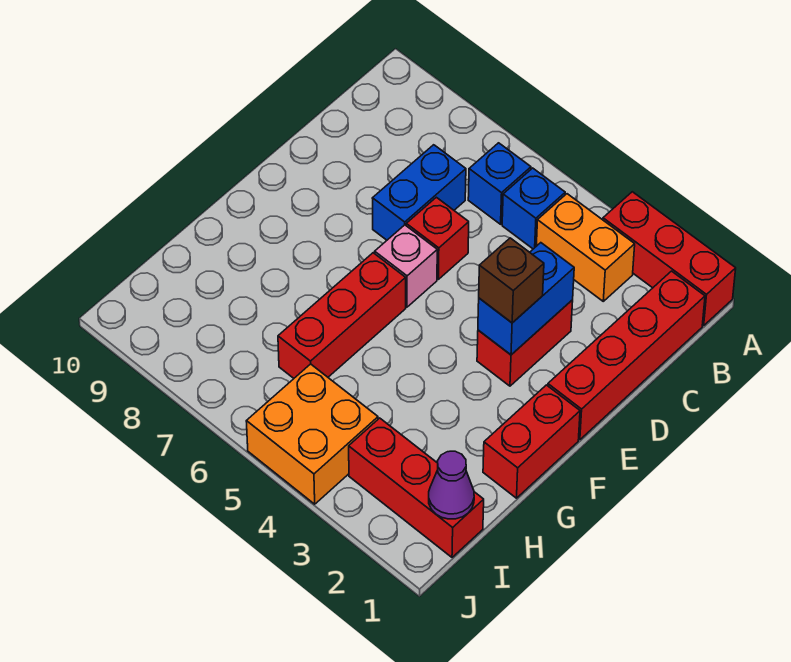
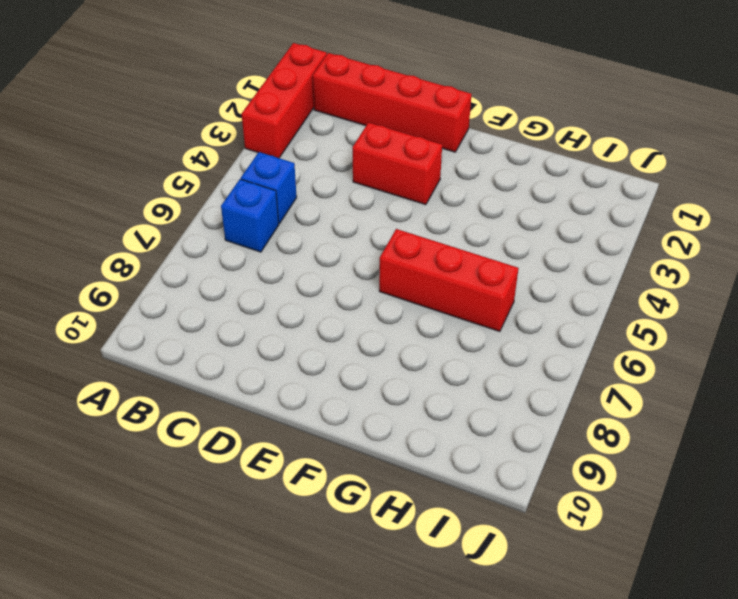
none -> orange brick B3:B4 level 1
none -> blue brick C7:D7 level 1
none -> red brick D6 level 1

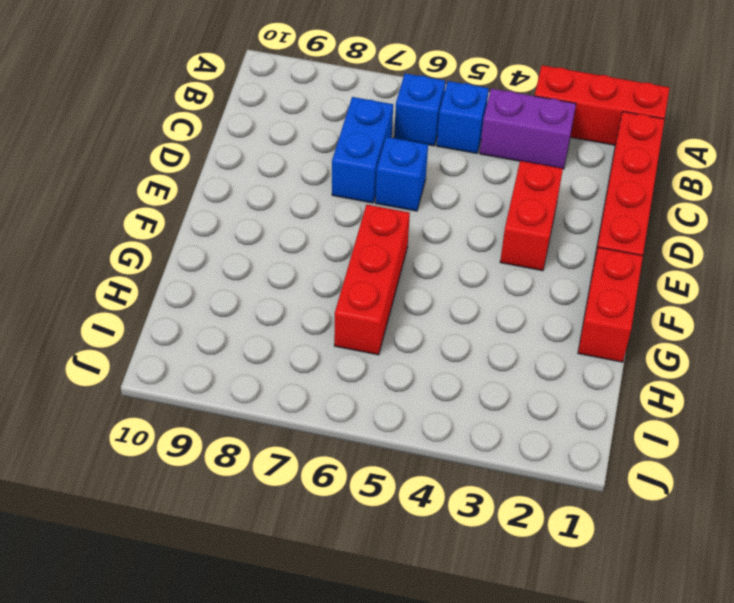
purple brick B3:B4 level 1 -> orange brick B3:B4 level 1
blue brick D6 level 1 -> red brick D6 level 1
none -> pink brick E6 level 1
none -> red brick I1:I3 level 1
none -> orange brick I4:J5 level 1

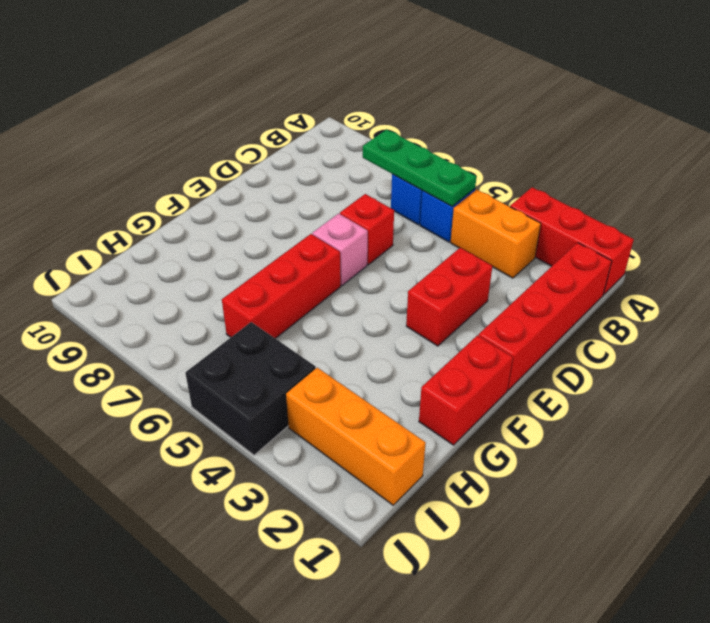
green plate B5:B7 level 2 -> none
orange brick I1:I3 level 1 -> red brick I1:I3 level 1
black brick I4:J5 level 1 -> orange brick I4:J5 level 1
none -> blue brick C7:D7 level 1
none -> blue brick D3:E3 level 2
none -> purple cone I1 level 2

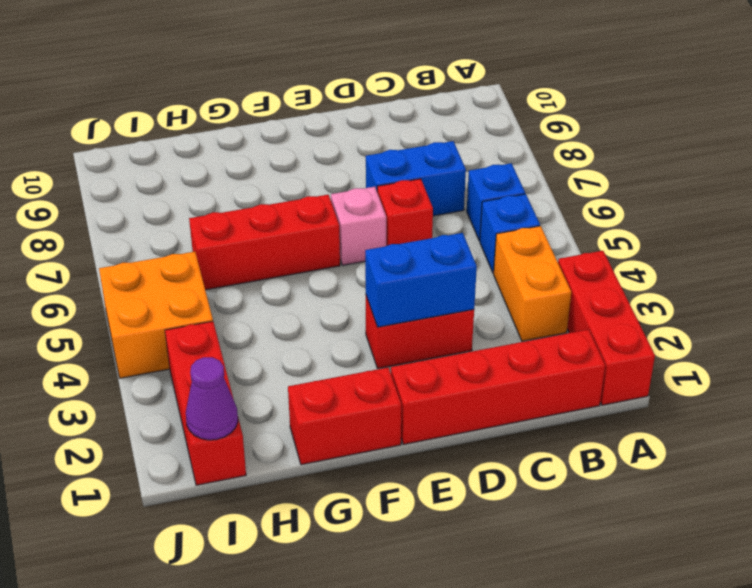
none -> brown brick E3 level 3

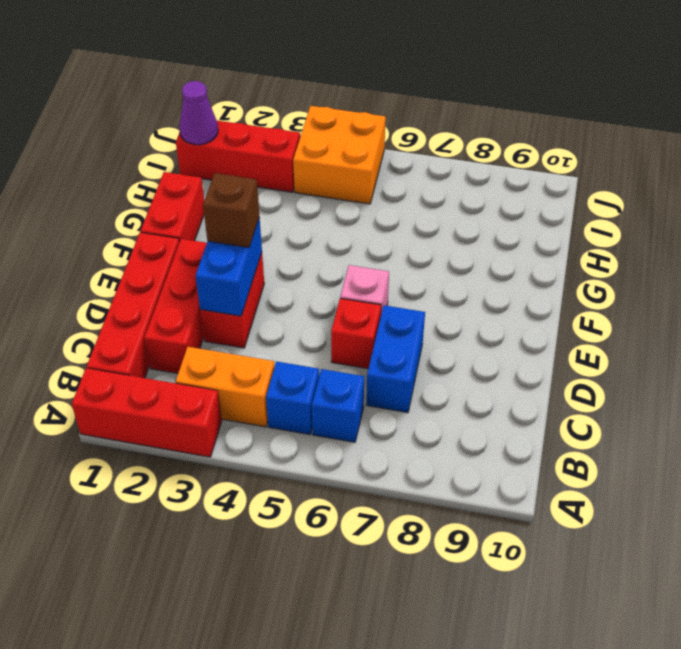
red brick C2:E2 level 1 -> red brick F6:H6 level 1

